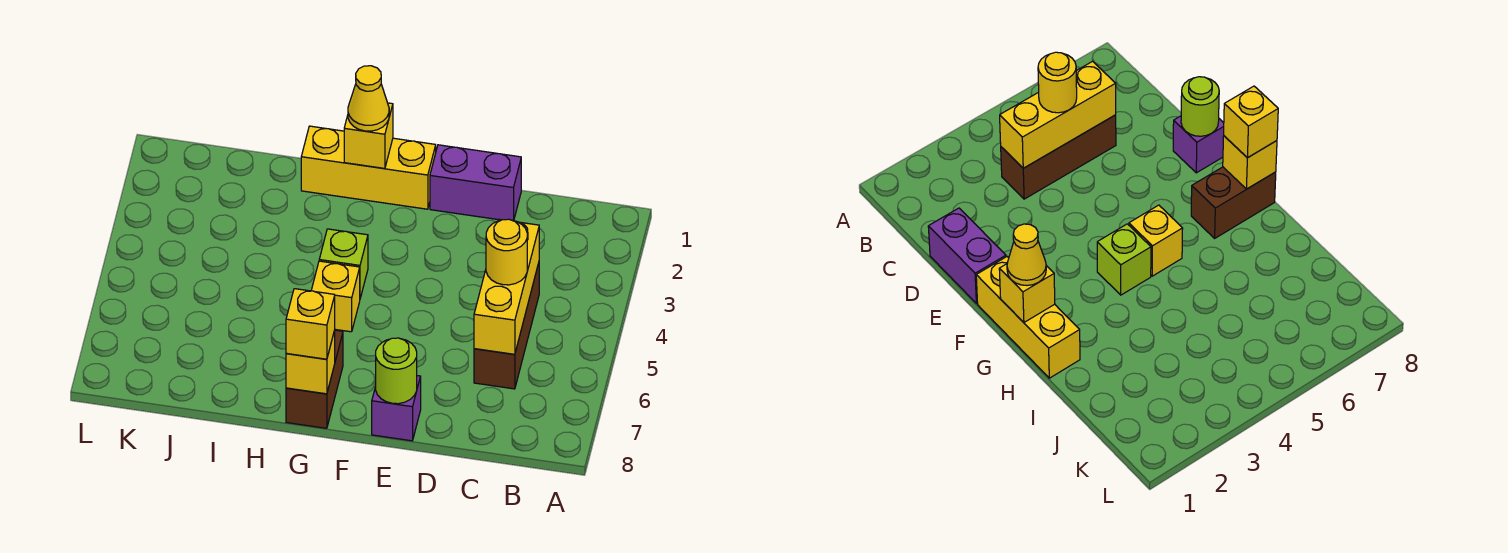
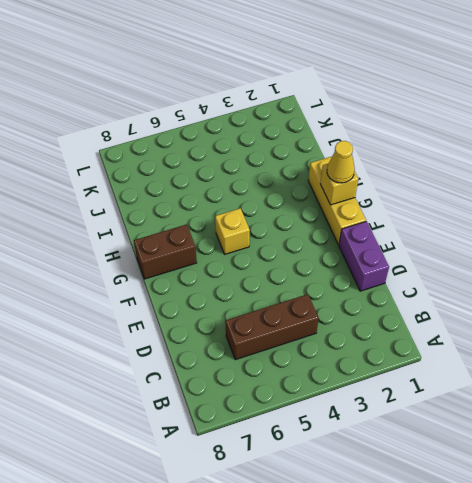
none -> purple brick E8 level 1
none -> lime brick G4 level 1
none -> yellow brick C4:C6 level 2

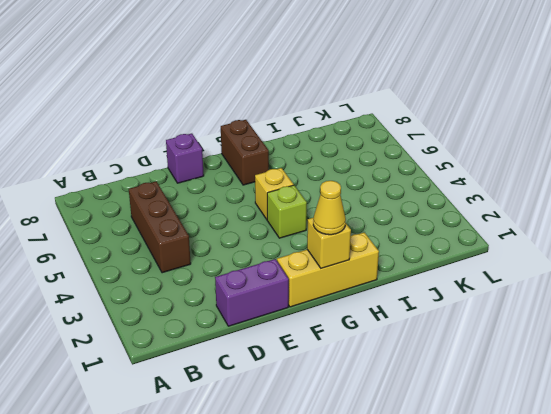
none -> yellow brick C4:C6 level 2
none -> lime round brick E8 level 2
none -> yellow brick G8 level 2

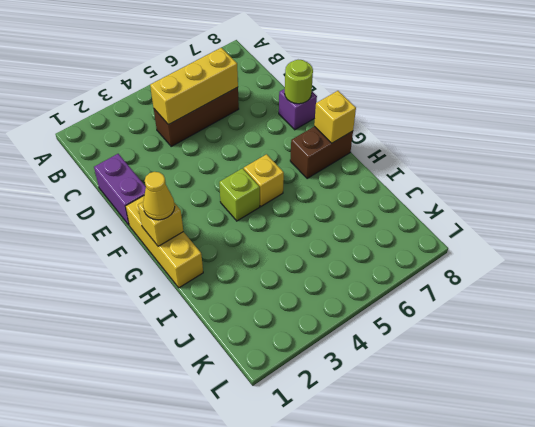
none -> yellow round brick C5 level 3
none -> yellow brick G8 level 3

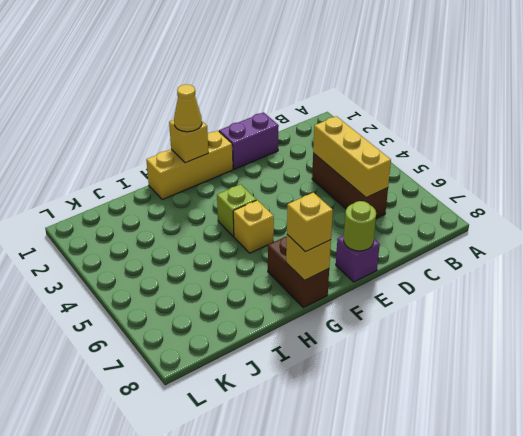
none -> yellow round brick C5 level 3

